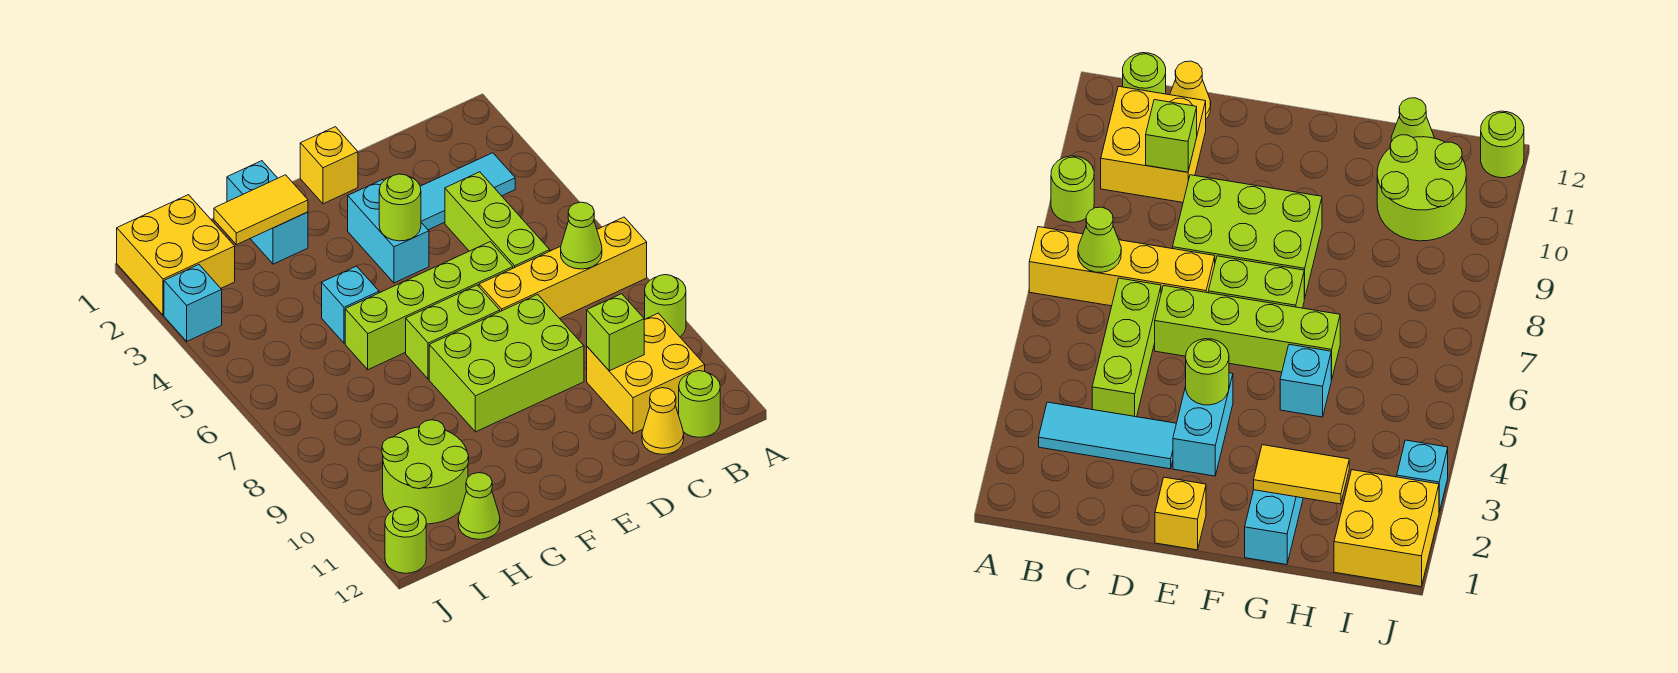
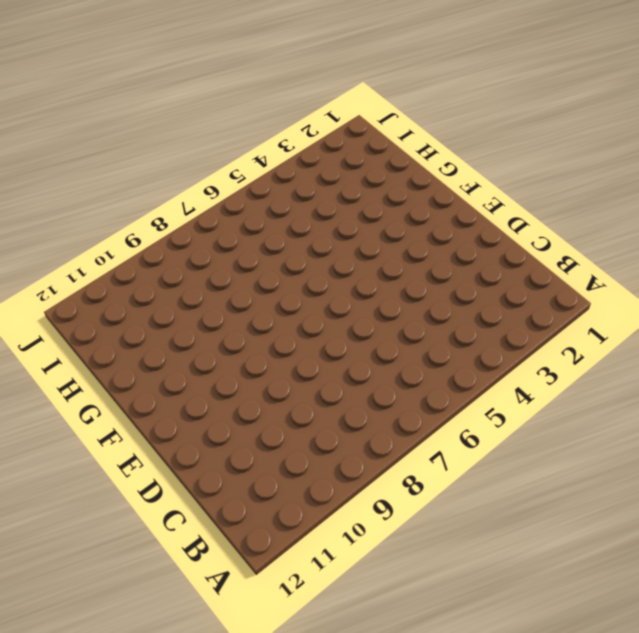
none -> yellow brick A7:D7 level 1
none -> lime round brick A9 level 1
none -> cyan tile B3:D3 level 1

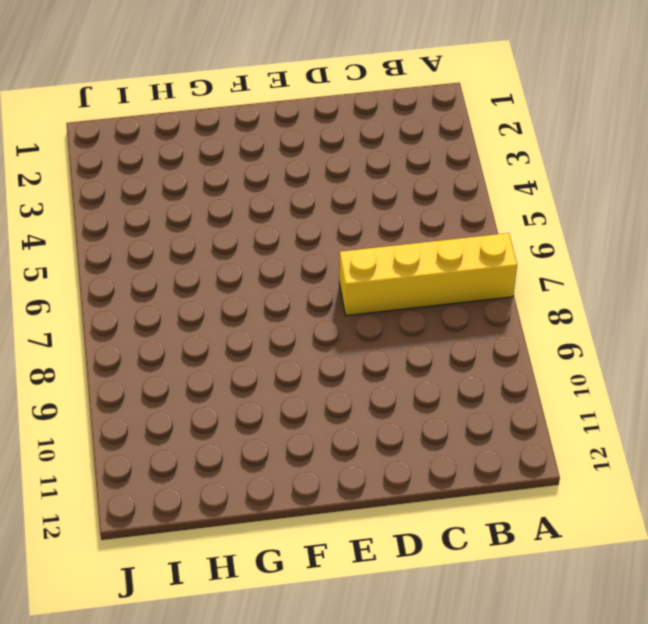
none -> lime round brick A9 level 1
none -> cyan tile B3:D3 level 1
none -> yellow brick B10:C11 level 1

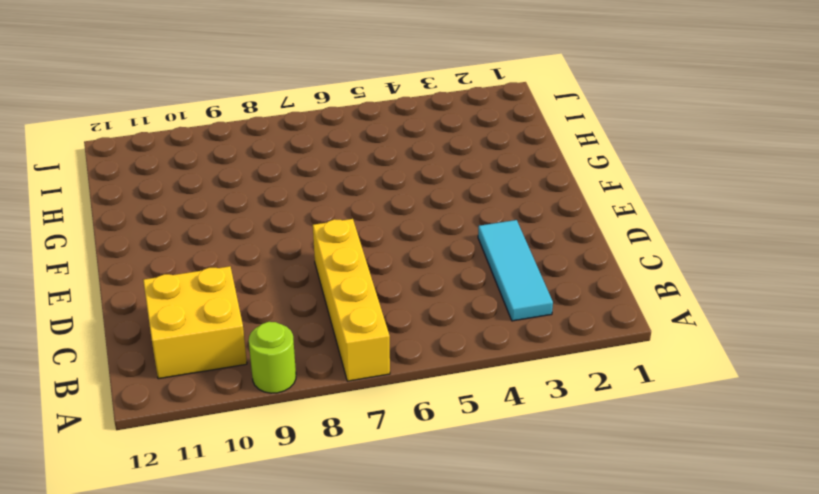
none -> lime round brick B12 level 1
none -> lime brick C4:C6 level 1
none -> yellow cone C12 level 1

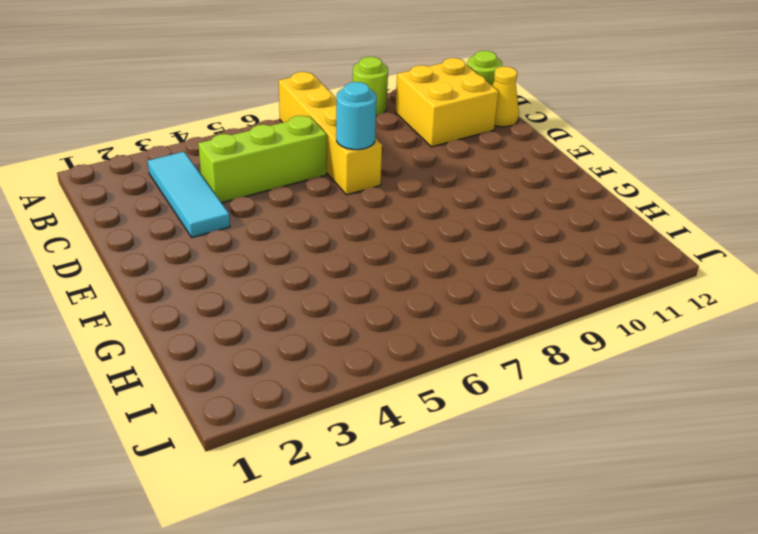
cyan round brick D7 level 2 -> none
none -> lime brick D6:G6 level 1
none -> lime brick D8:F9 level 1
none -> yellow brick E1 level 1

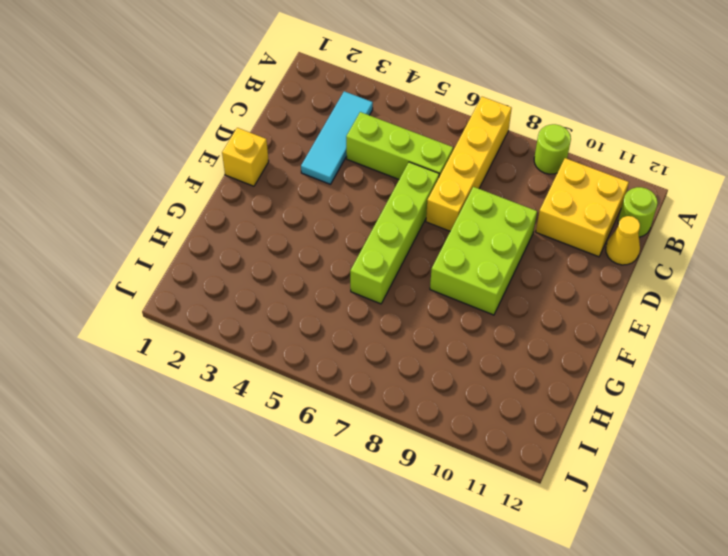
none -> cyan brick E3:E4 level 1
none -> lime brick E7:F7 level 1
none -> cyan brick G1:G2 level 1

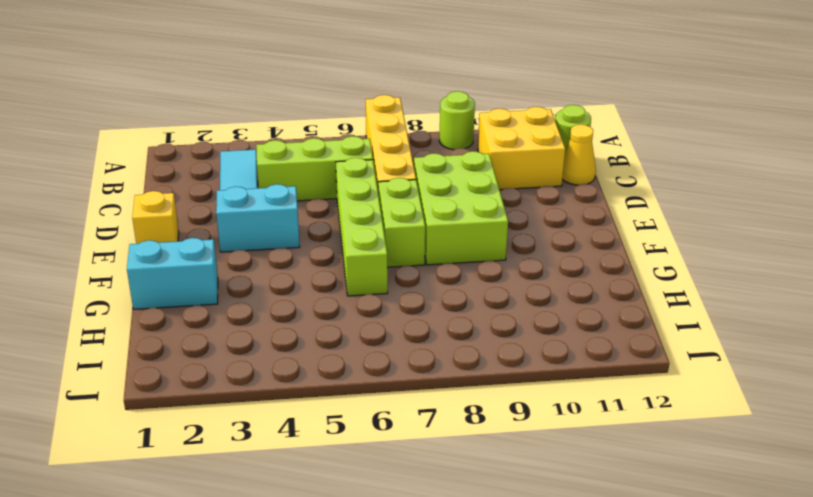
none -> cyan brick G5 level 1
none -> lime round brick H10:I11 level 1
none -> lime cone H12 level 1

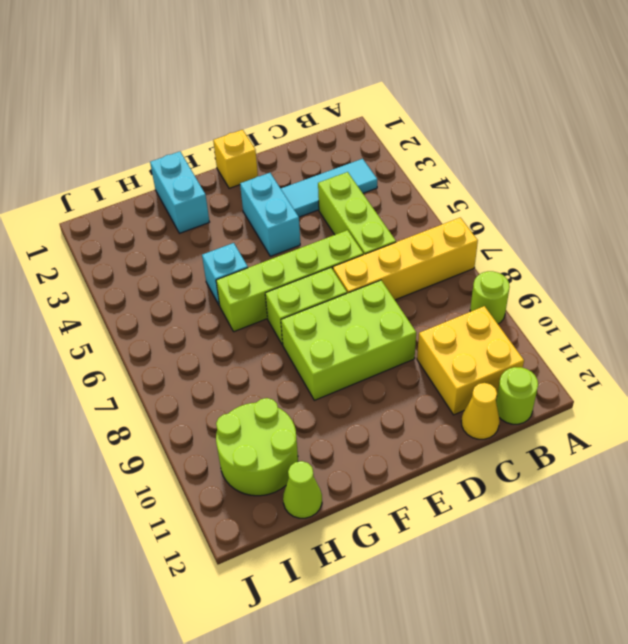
none -> yellow brick I1:J2 level 1
none -> cyan brick J3 level 1
none -> lime round brick J12 level 1

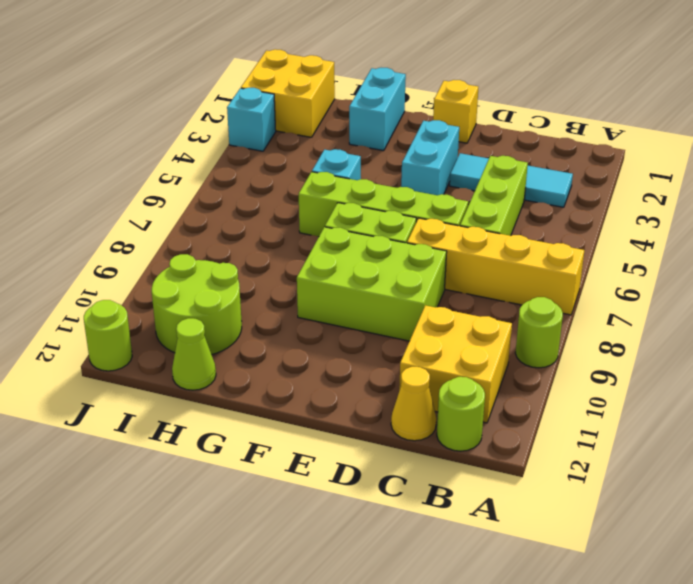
none -> lime cone B7 level 2
none -> lime brick C10 level 2
none -> lime round brick E4 level 2

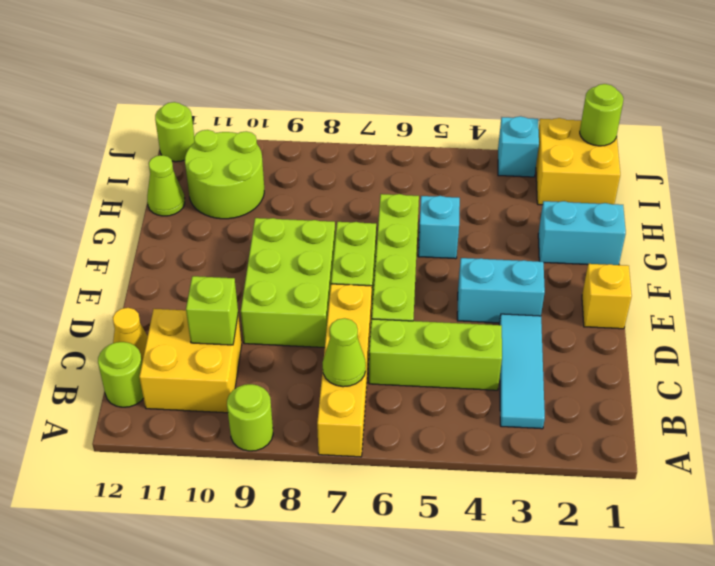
lime round brick J1 level 2 -> lime round brick E4 level 2
none -> yellow tile G2:H2 level 2

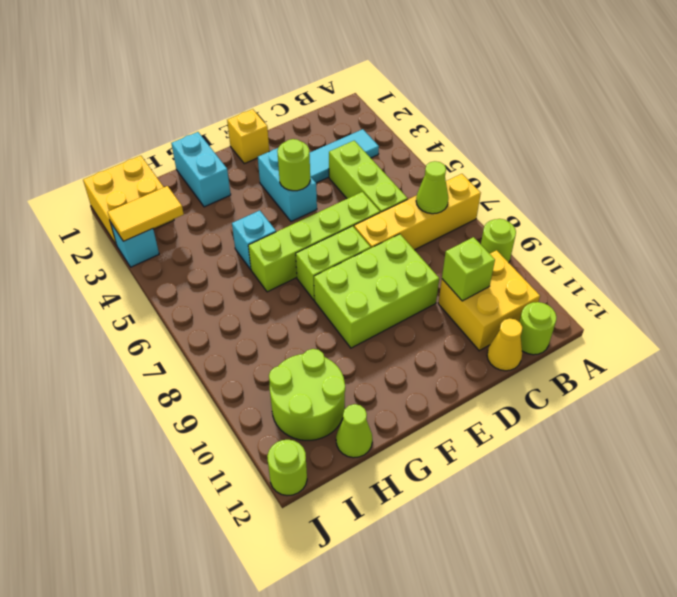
yellow tile I3:J3 level 2 -> yellow tile G2:H2 level 2

